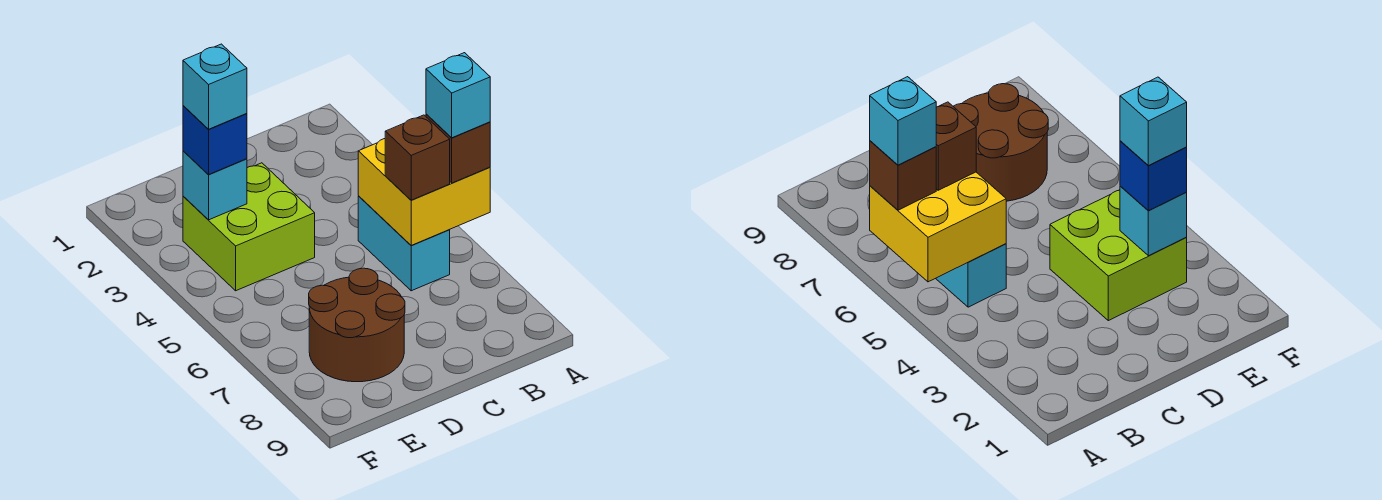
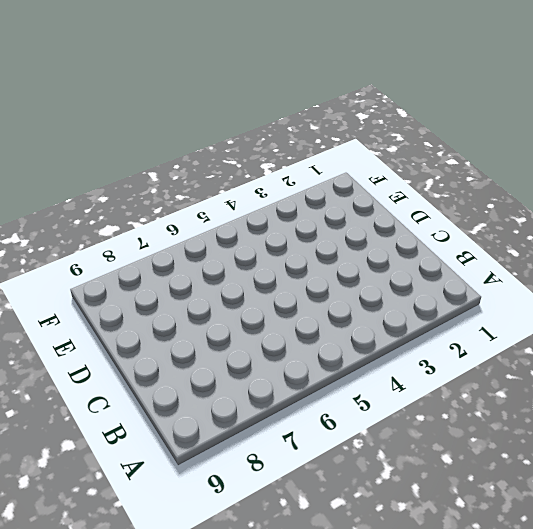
none -> cyan brick B5:B6 level 1
none -> lime brick D3:E4 level 1

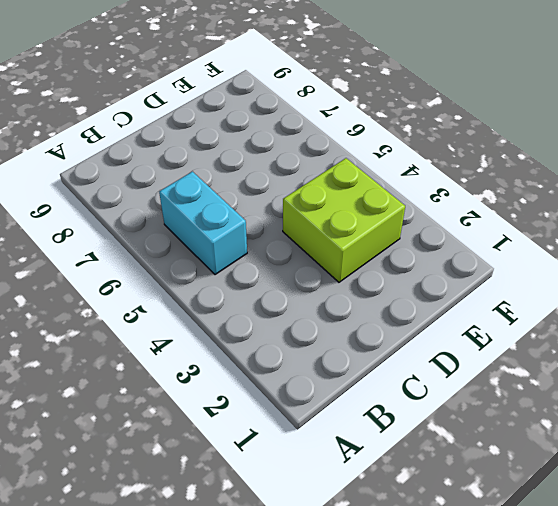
none -> brown round brick D7:E8 level 1
none -> yellow brick A5:B6 level 2

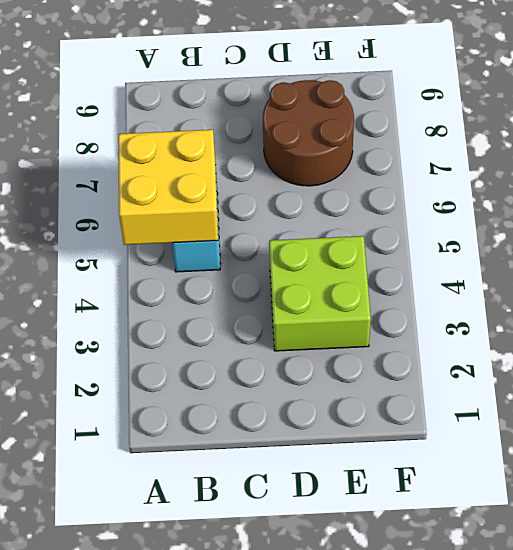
none -> cyan brick E3 level 2
none -> brown brick A6 level 3

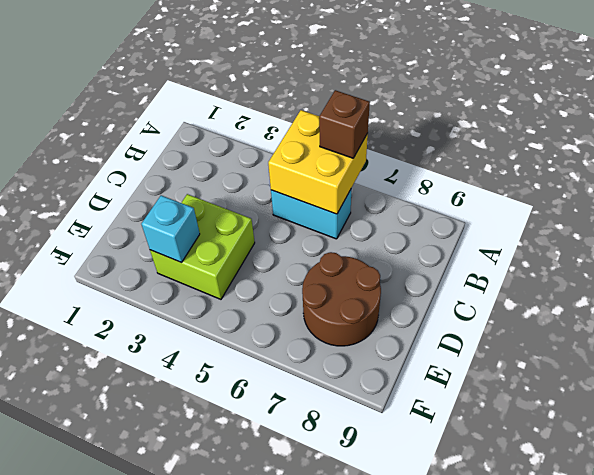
none -> brown brick B6 level 3
none -> blue brick E3 level 3

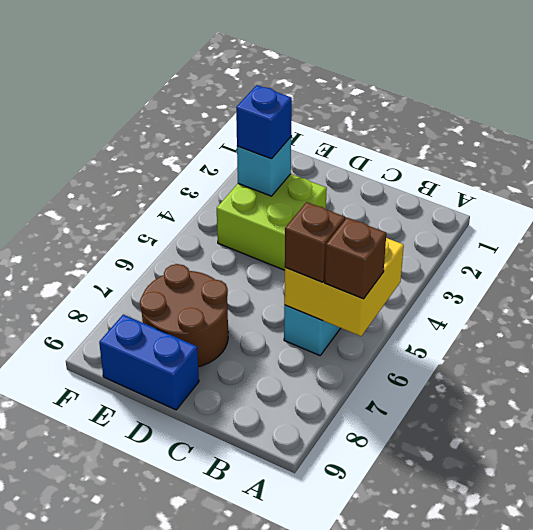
blue brick D9:E9 level 1 -> none
none -> cyan brick A6 level 4
none -> cyan brick E3 level 4

